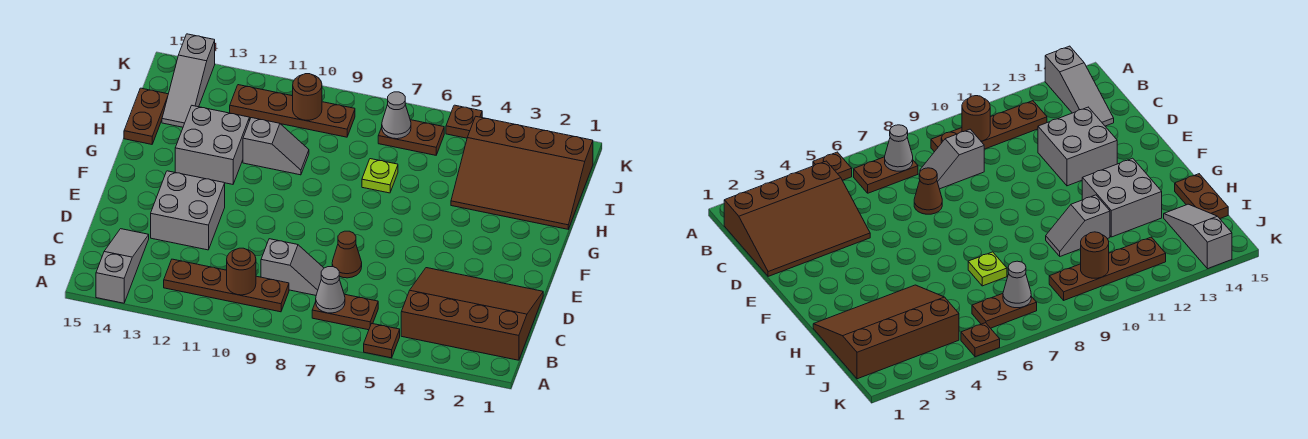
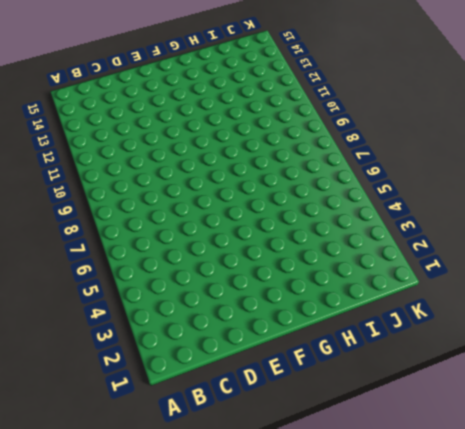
none -> brown plate A5 level 1
none -> grey slope A14:C14 level 1 top A
none -> brown slope B1:D4 level 1 top B

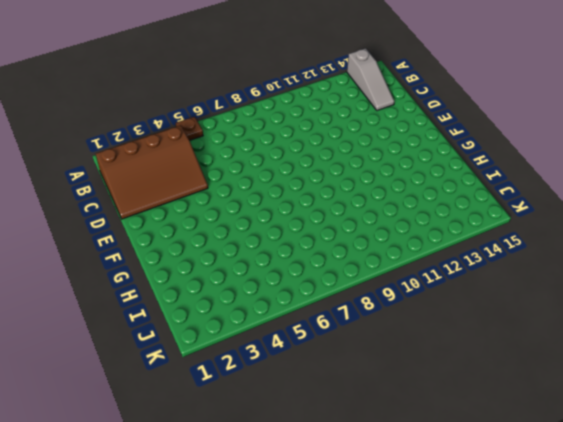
none -> brown plate B6:B7 level 1
none -> brown plate B9:B12 level 1
none -> grey slope C8:C9 level 1 top 9

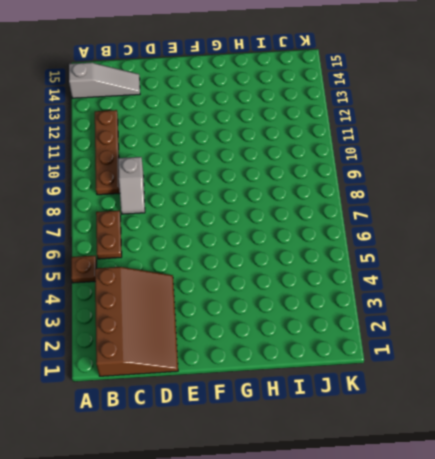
none -> brown cone D7 level 1
none -> grey brick D12:E13 level 1
none -> grey brick G12:H13 level 1

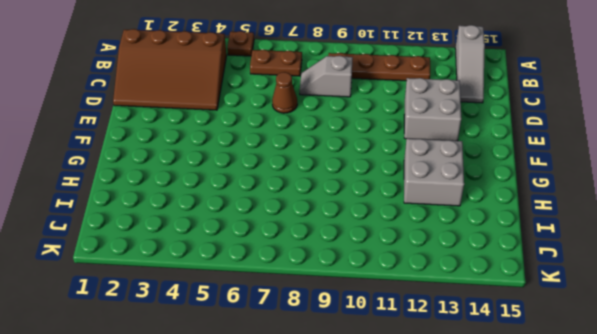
none -> brown slope H1:J4 level 1 top J
none -> lime plate H7 level 1
none -> grey slope H10:H11 level 1 top 11

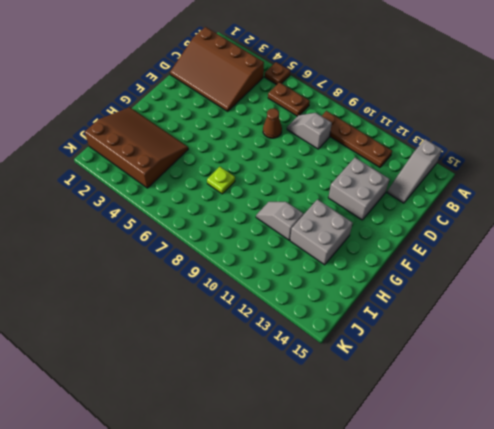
none -> brown plate H15:I15 level 1
none -> grey slope I14:K14 level 1 top K
none -> brown plate J6:J7 level 1

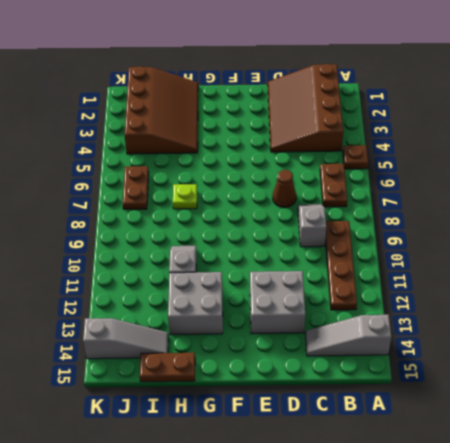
none -> brown plate J9:J12 level 1
none -> brown plate K5 level 1
none -> grey cone B7 level 2

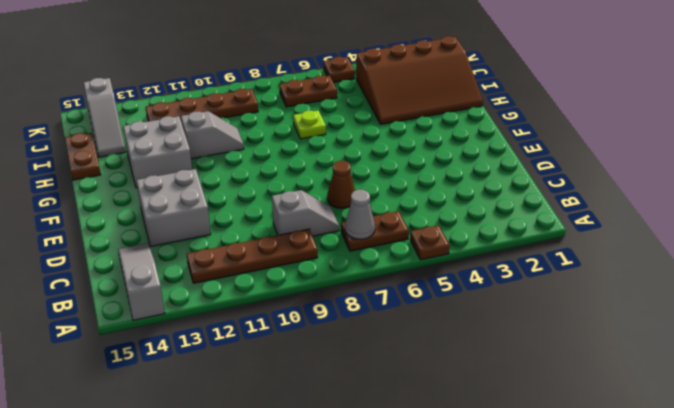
none -> brown slope B1:D4 level 1 top B
none -> brown round brick B10 level 2
none -> grey cone J7 level 2

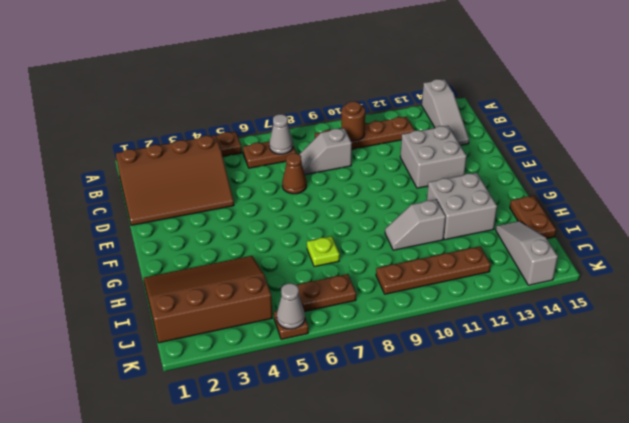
grey cone K5 level 2 -> grey cone J7 level 2
none -> brown round brick J10 level 2

